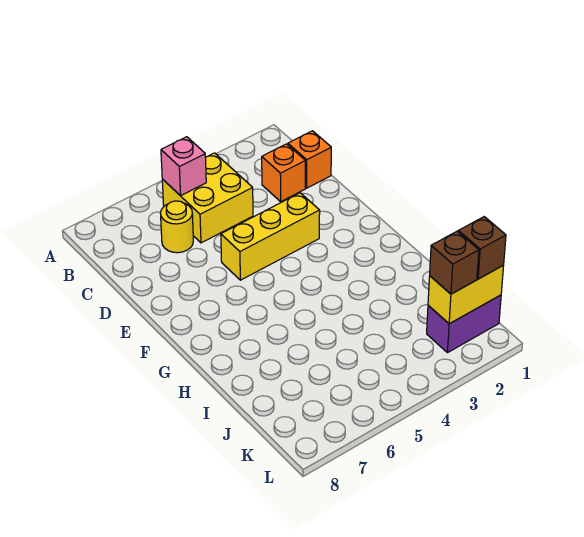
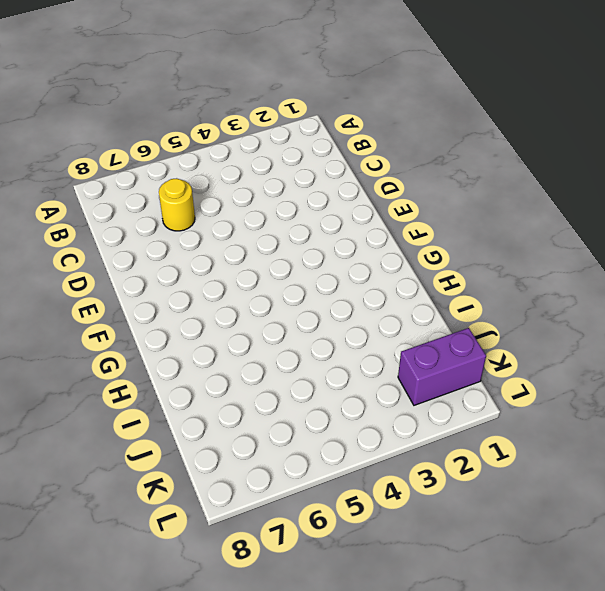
none -> yellow brick B4:C5 level 1
none -> orange brick C1 level 1

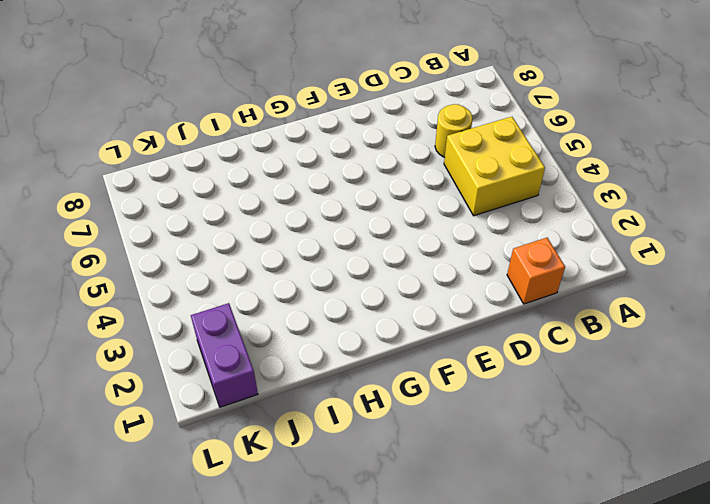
none -> orange brick C2 level 1
none -> yellow brick E3:E5 level 1

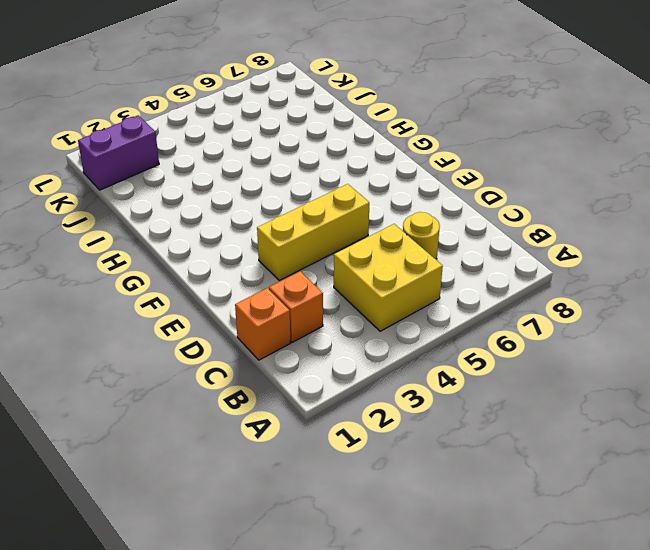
none -> pink brick B5 level 2
none -> yellow brick K1:K2 level 2

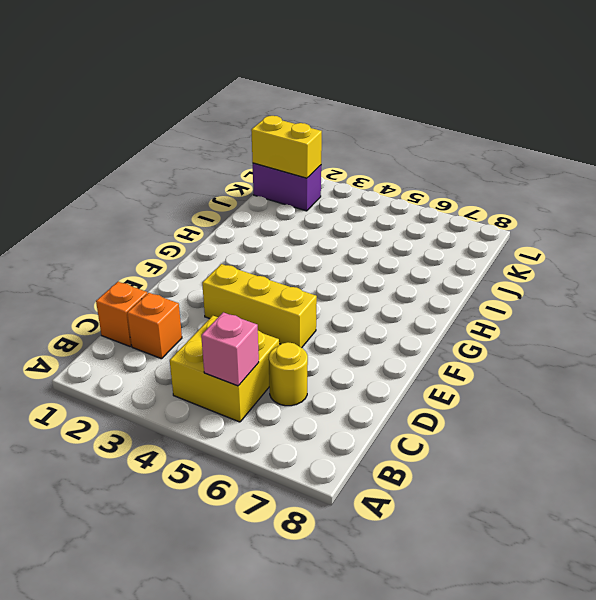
none -> brown brick K1 level 3
none -> brown brick K2 level 3

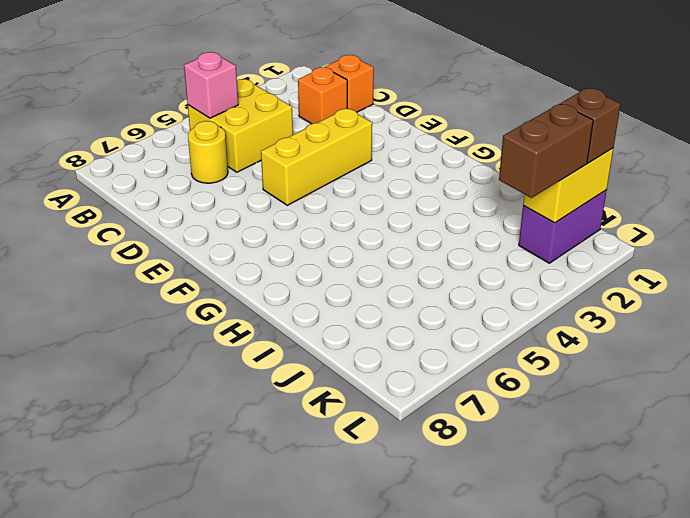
brown brick K2:K3 level 3 -> brown brick K2 level 3

